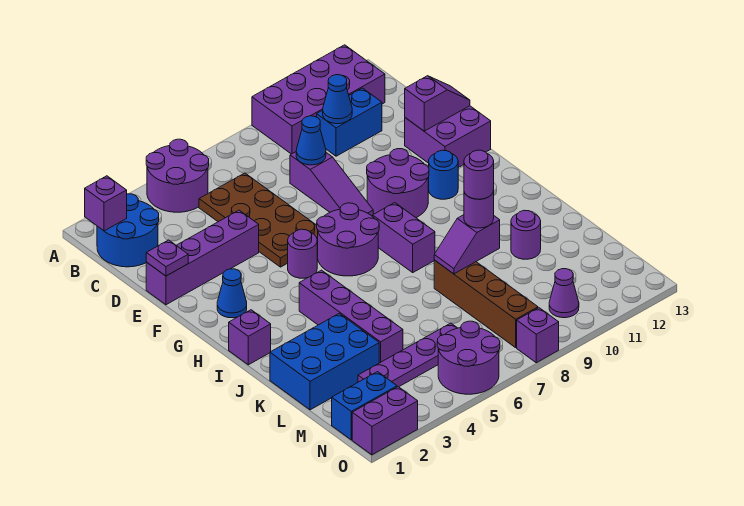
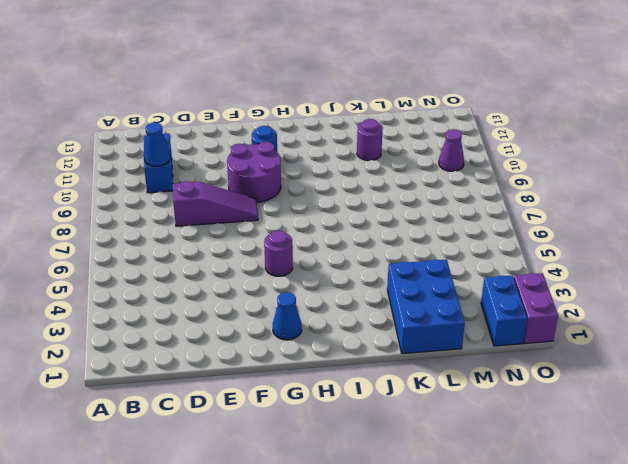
none -> purple round brick A4:B5 level 1
none -> purple brick A9:B12 level 1
none -> blue round brick B1:C2 level 1
none -> brown plate C5:F6 level 1

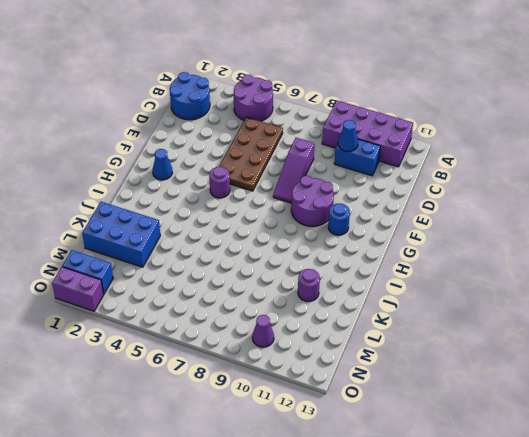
none -> purple brick E1:E4 level 1
none -> purple brick E12:F13 level 1
none -> purple round brick G6:H7 level 1
none -> purple brick H8:I8 level 1

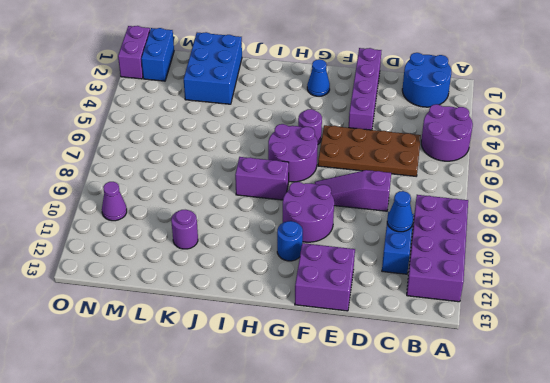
none -> purple brick I1 level 1
none -> purple brick I4:L4 level 1
none -> brown brick K8:N8 level 1
none -> purple plate M3:M6 level 1

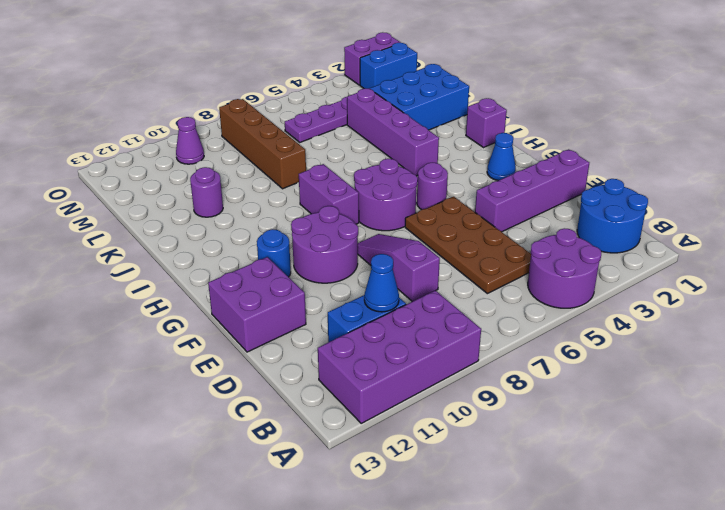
none -> purple round brick N5:O6 level 1
none -> purple brick O8 level 1
none -> purple brick B1 level 2
none -> blue cone D8 level 2

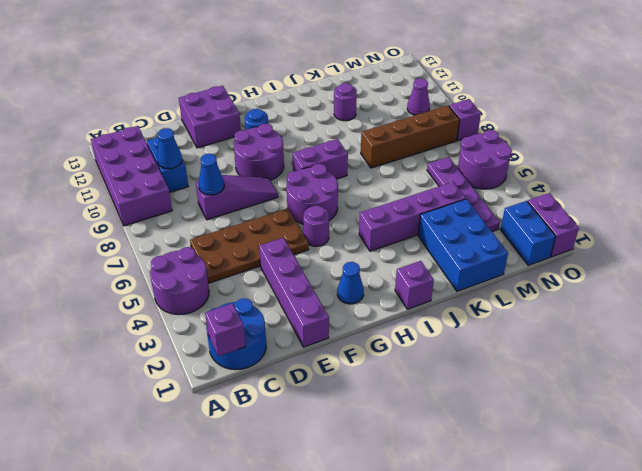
none -> purple plate E1 level 2
none -> purple slope E12:E13 level 2 top 12
none -> purple slope K8:K9 level 2 top 9
none -> purple round brick K9 level 3

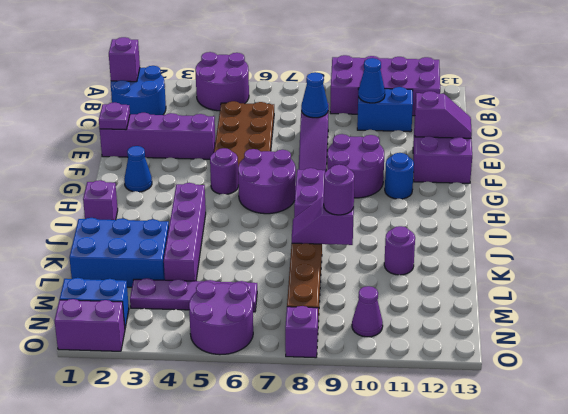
none -> purple round brick K9 level 4

